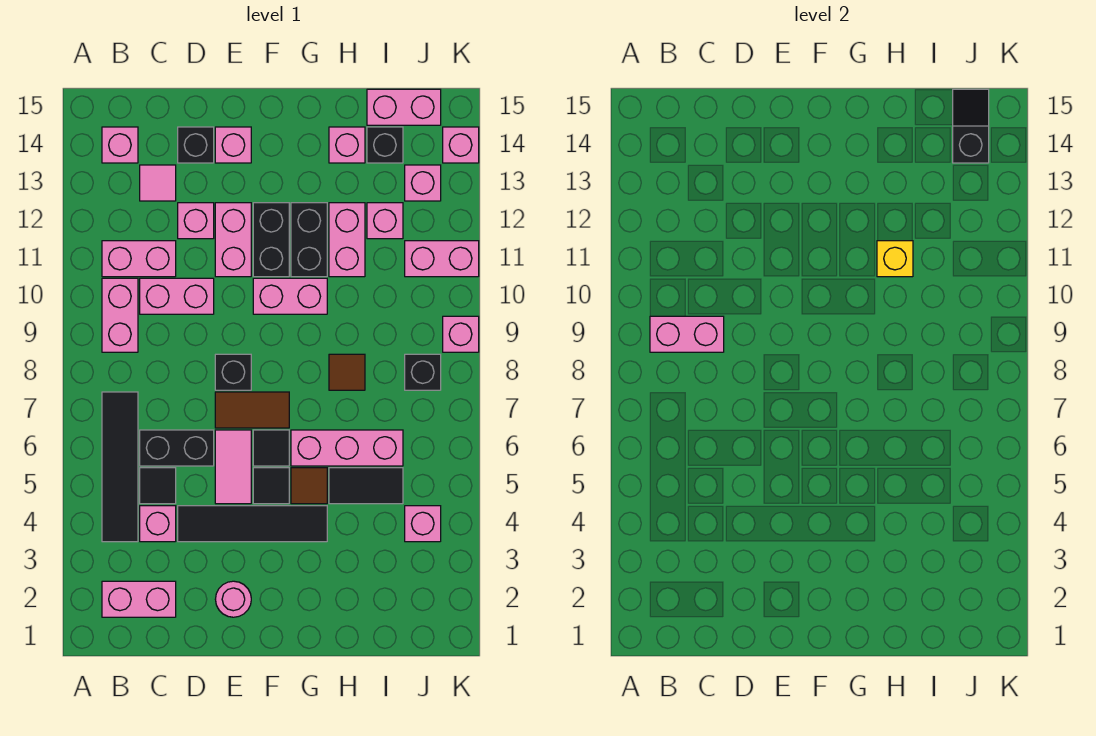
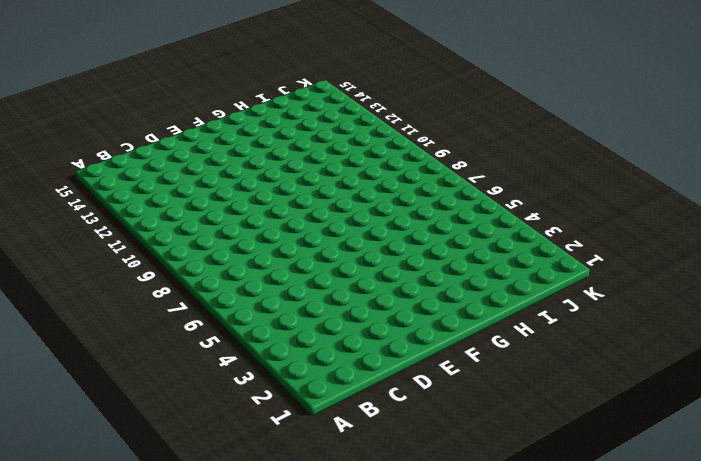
none -> pink brick B2:C2 level 1
none -> black tile B4:B7 level 1
none -> pink brick B9:B10 level 1
none -> pink brick B11:C11 level 1

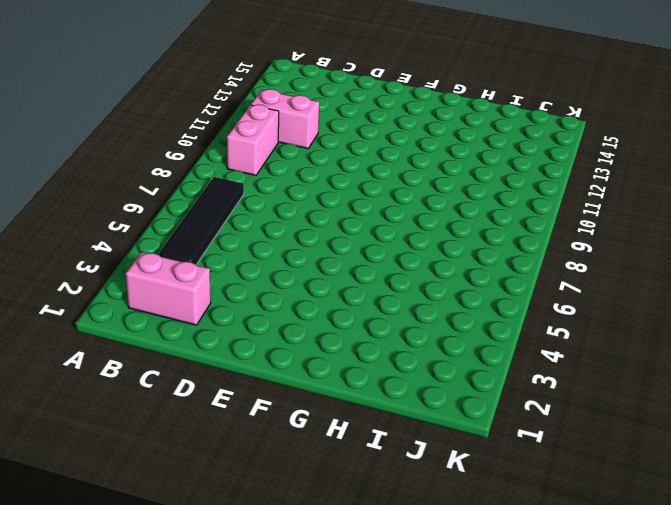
none -> pink brick B14 level 1
none -> pink brick C4 level 1
none -> black tile C5 level 1
none -> black brick C6:D6 level 1

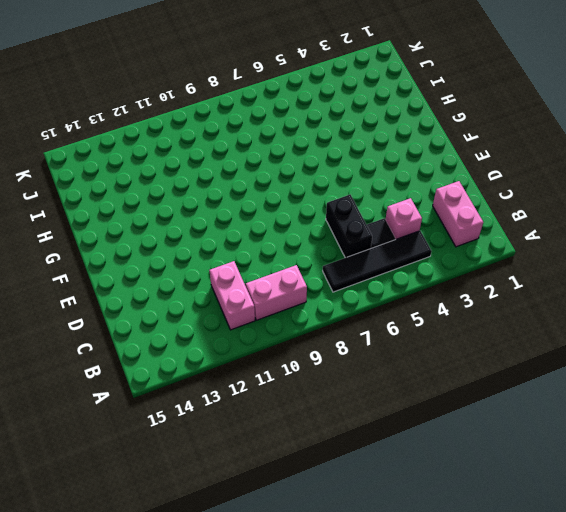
none -> pink brick B14 level 1
none -> pink brick C10:D10 level 1
none -> pink tile C13 level 1
none -> black tile D4:G4 level 1

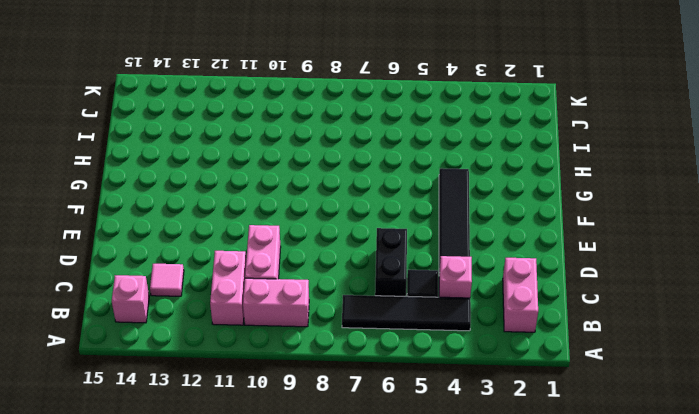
none -> pink brick D12 level 1
none -> black brick D14 level 1
none -> pink round brick E2 level 1
none -> pink tile E5:E6 level 1

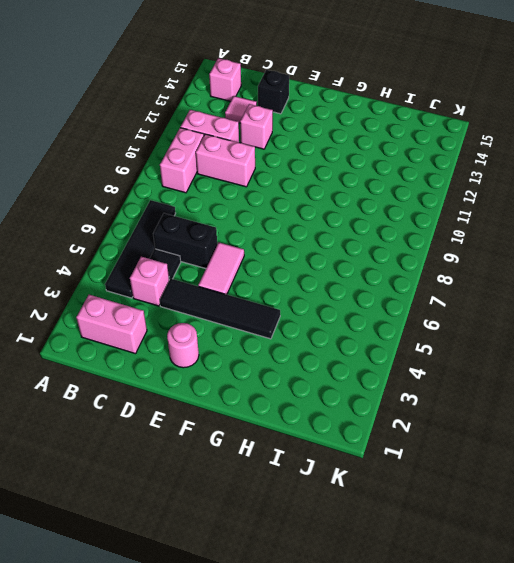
none -> brown tile E7:F7 level 1
none -> black brick E8 level 1
none -> pink brick E11:E12 level 1
none -> pink brick E14 level 1

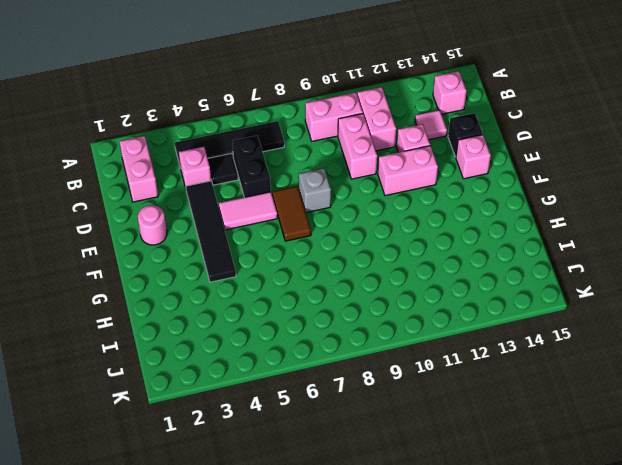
grey brick E8 level 1 -> black brick E8 level 1
none -> black tile F5 level 1
none -> black tile F6 level 1
none -> pink brick F10:G10 level 1
none -> black brick F11:F12 level 1

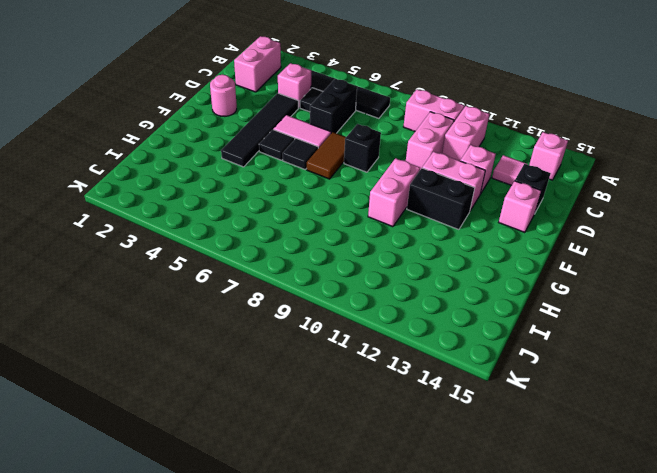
none -> brown tile G5 level 1
none -> pink brick G6:I6 level 1
none -> black brick G11:G12 level 1
none -> black tile H5:I5 level 1

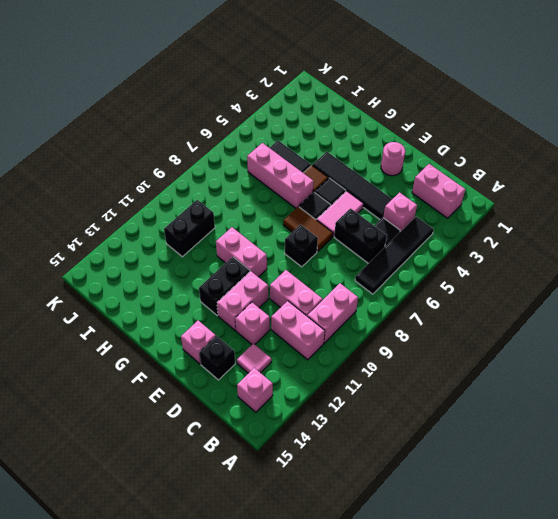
black brick I10:I11 level 1 -> black brick G11:G12 level 1
none -> brown tile H8 level 1
none -> pink brick H11:H12 level 1
none -> pink brick H14 level 1
none -> pink brick I12 level 1

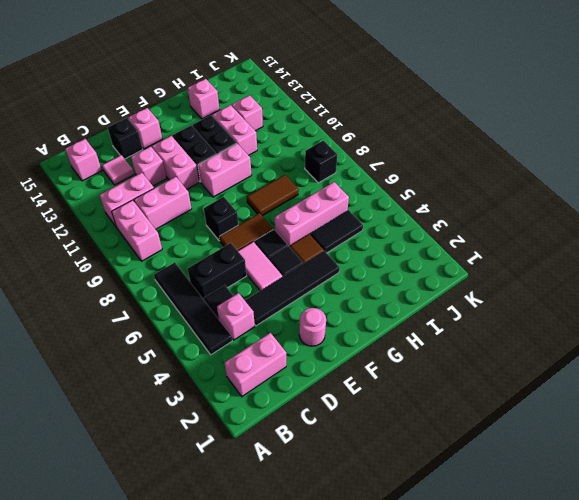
brown tile G8:H8 level 1 -> brown tile H8 level 1
none -> black brick I14 level 1
none -> pink brick I15:J15 level 1
none -> pink brick J4 level 1
none -> pink brick J11:K11 level 1

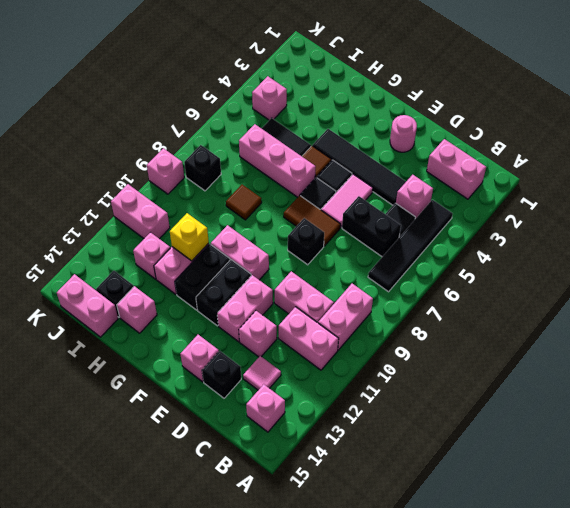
none -> pink brick J13 level 1
none -> pink brick K14 level 1
none -> pink brick B9:C9 level 2
none -> black slope J14:J15 level 2 top 14

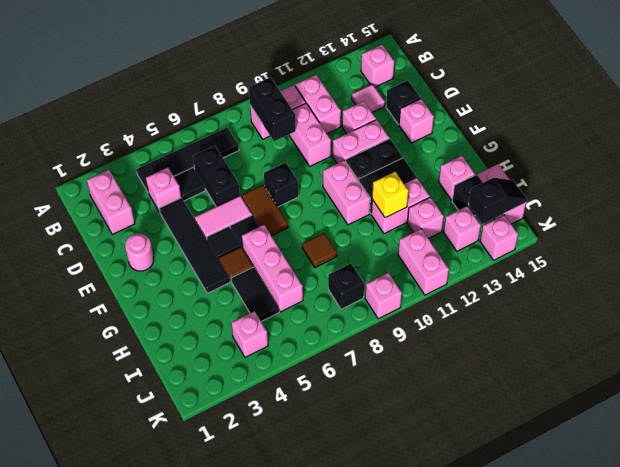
black brick B9:C9 level 2 -> pink brick B9:C9 level 2

